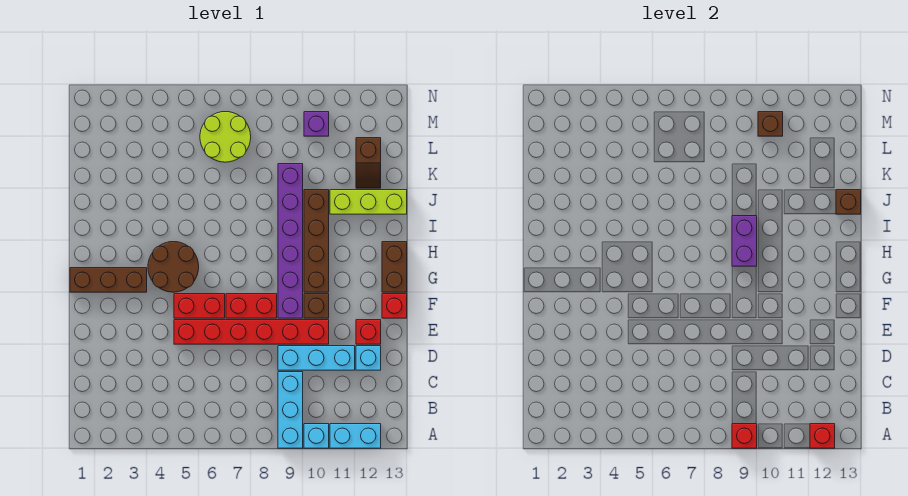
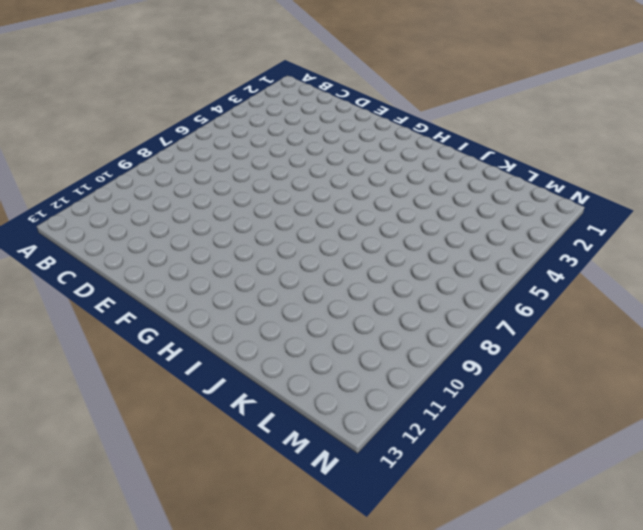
none -> cyan brick A9:C9 level 1
none -> cyan brick A10 level 1
none -> cyan brick A11:A12 level 1

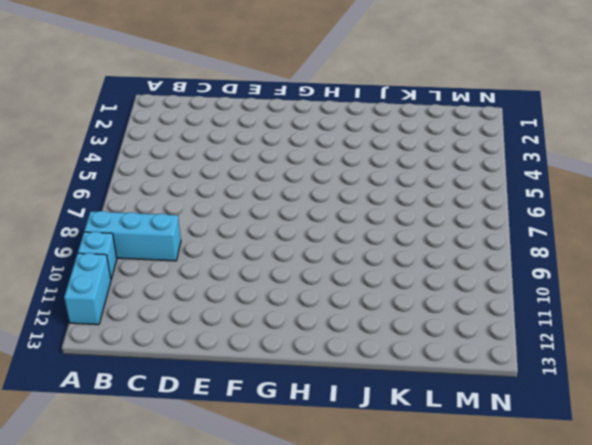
none -> cyan brick D9:D11 level 1
none -> cyan brick D12 level 1
none -> red brick E5:E10 level 1

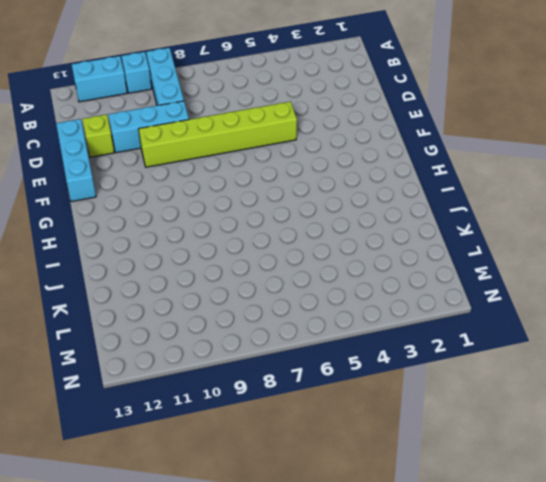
lime brick D12 level 1 -> cyan brick D12 level 1
cyan brick D13:F13 level 1 -> red brick F13 level 1
lime brick E5:E10 level 1 -> red brick E5:E10 level 1
none -> red brick E12 level 1
none -> red brick F5:F6 level 1
none -> red brick F7:F8 level 1

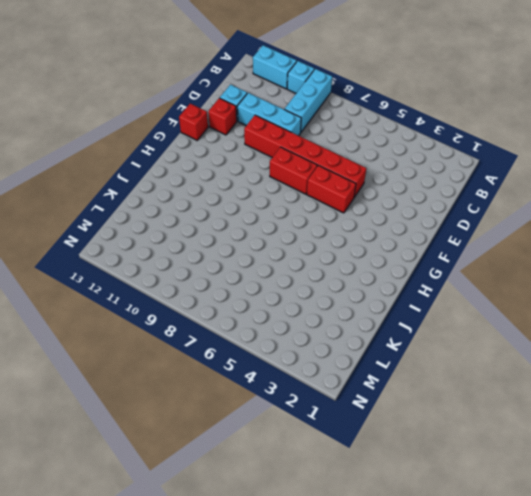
none -> purple brick F9:K9 level 1
none -> brown brick F10 level 1
none -> brown brick G1:G3 level 1

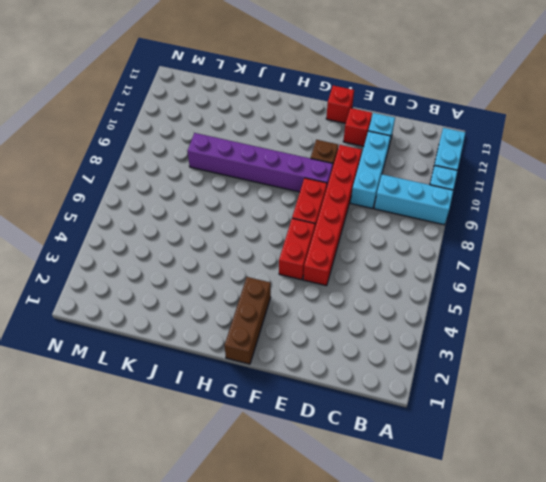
none -> brown round brick G4:H5 level 1
none -> brown brick G10:J10 level 1
none -> brown brick G13:H13 level 1

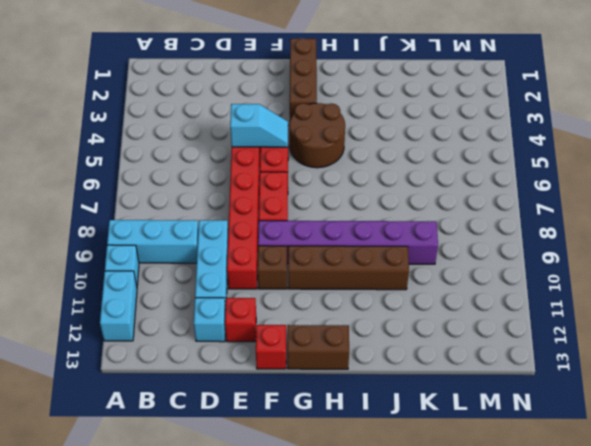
cyan slope E5:F5 level 2 top E -> none
none -> lime brick J11:J13 level 1
none -> brown slope K12:L12 level 1 top L
none -> lime round brick L6:M7 level 1

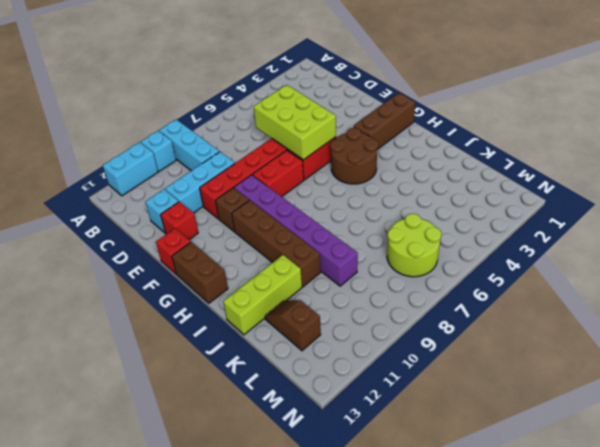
lime brick D5:F6 level 2 -> none
none -> purple brick M10 level 1
none -> red brick A9 level 2
none -> red brick A12 level 2

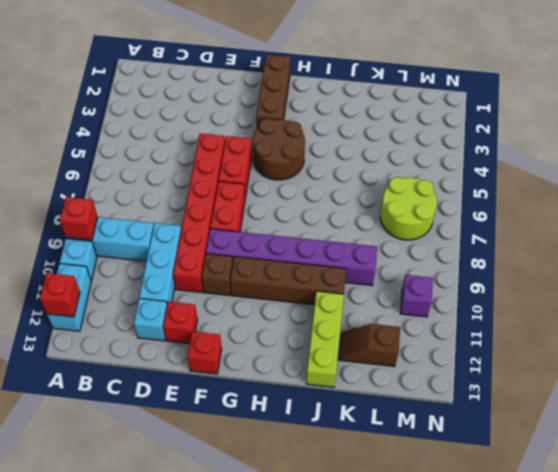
none -> brown brick G13:H13 level 1
none -> purple brick H9:I9 level 2
none -> brown brick J13 level 2

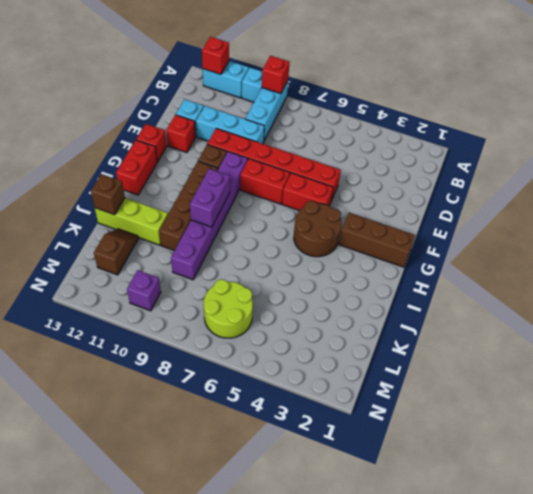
red brick G13:H13 level 1 -> brown brick G13:H13 level 1
none -> brown brick M10 level 2

